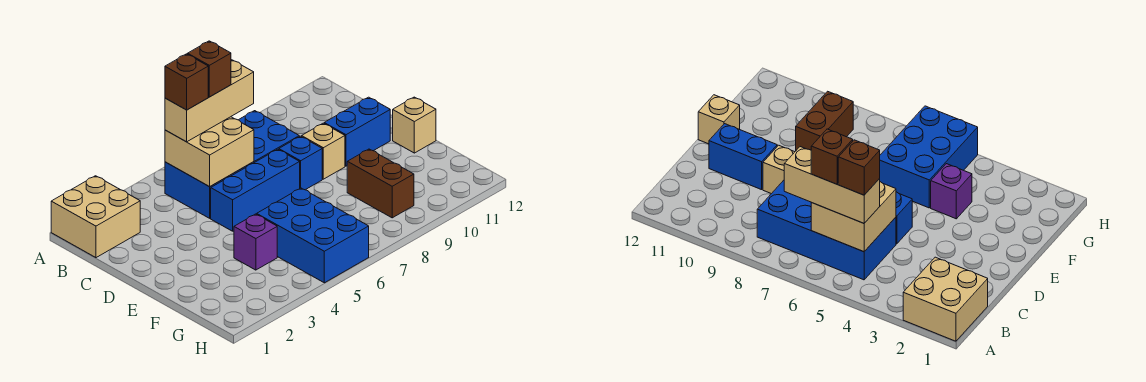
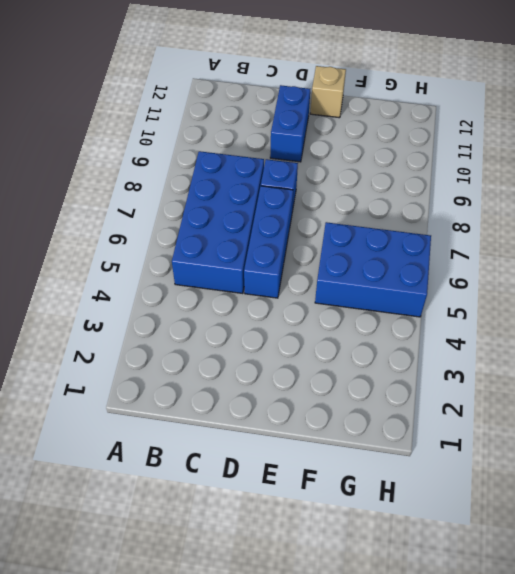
none -> tan brick A1:B2 level 1
none -> tan brick D9 level 1
none -> purple brick F4 level 1

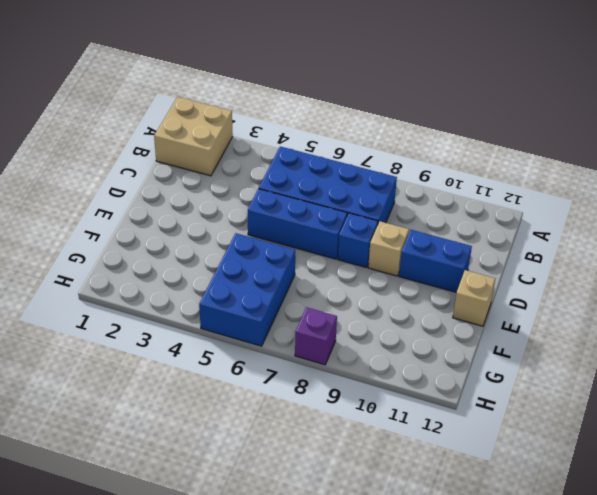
purple brick H8 level 1 -> purple brick F4 level 1
none -> brown brick F9:G9 level 1
none -> tan brick B5:C6 level 2
none -> tan brick B5:B7 level 3

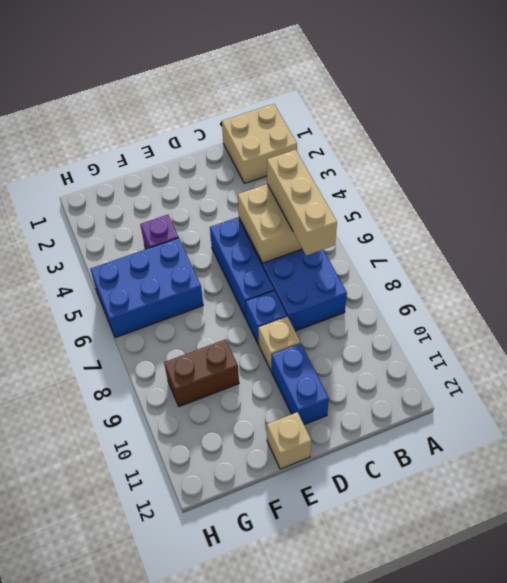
none -> brown brick B5 level 4
none -> brown brick B6 level 4

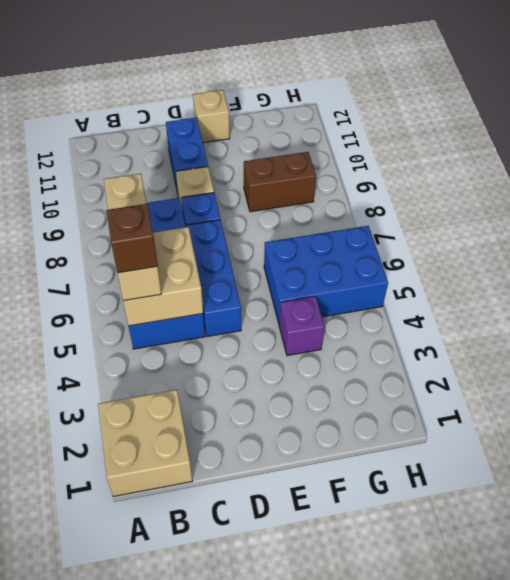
none -> brown brick B6 level 4

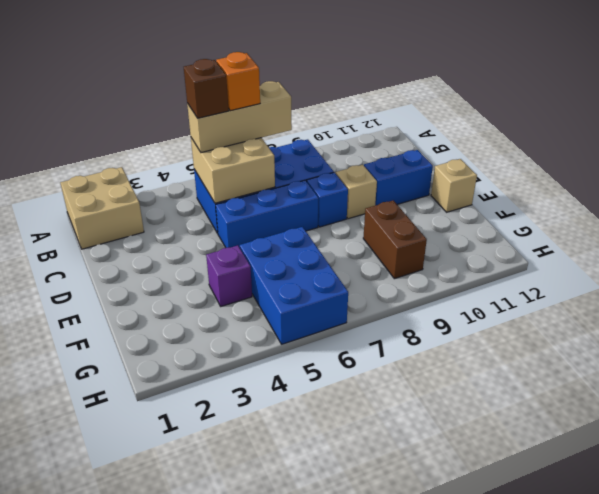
orange brick B6 level 4 -> brown brick B6 level 4

